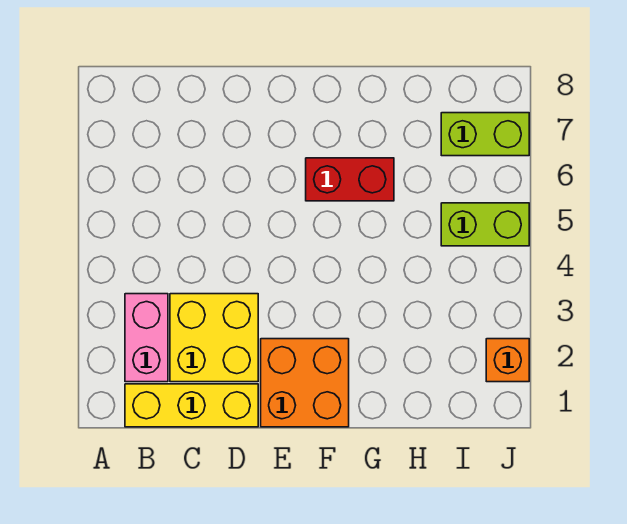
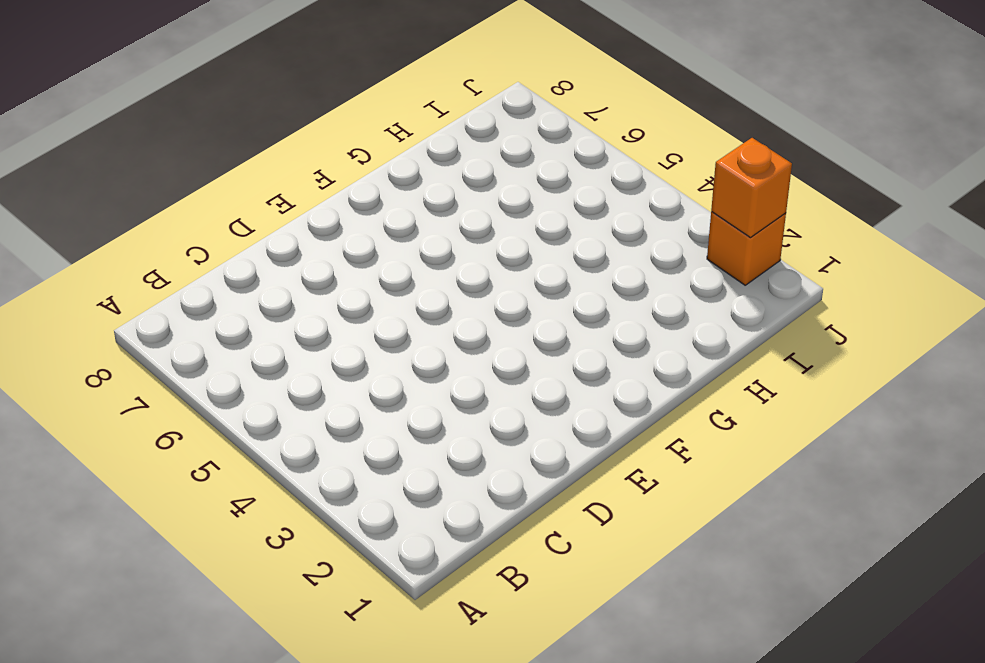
orange brick J2 level 2 -> none
none -> yellow brick B1:D1 level 1
none -> pink brick B2:B3 level 1

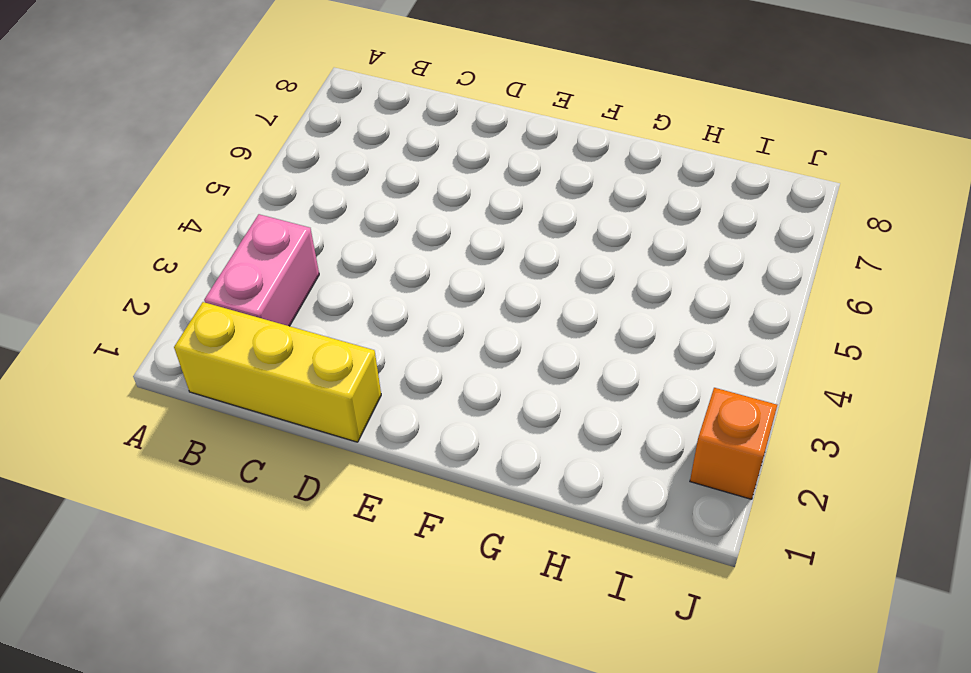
none -> yellow brick C2:D3 level 1
none -> orange brick E1:F2 level 1

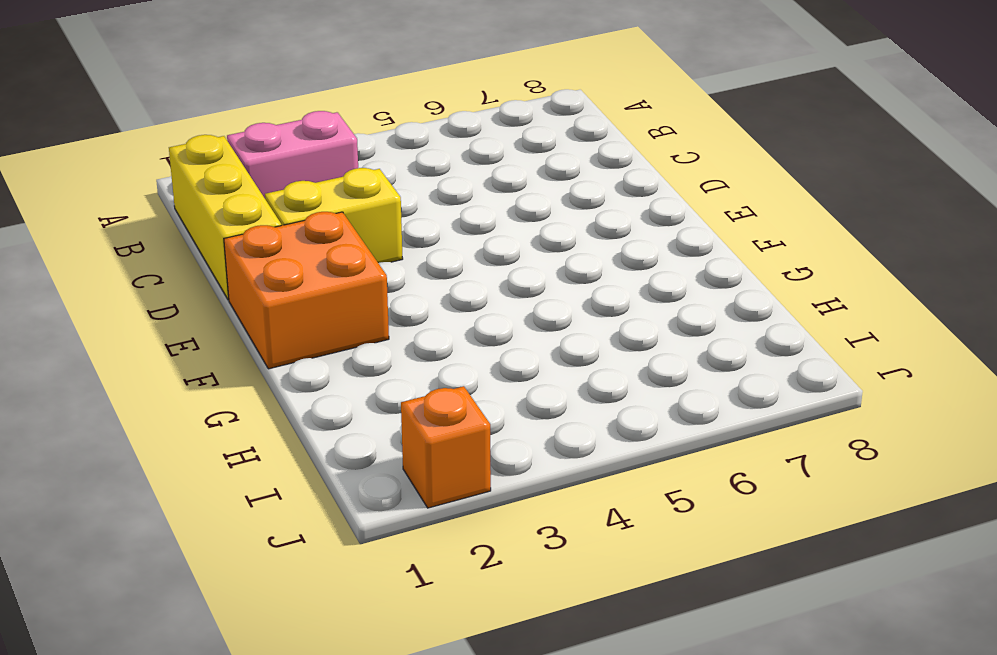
yellow brick D2:D3 level 1 -> yellow brick C2:D3 level 1
none -> red brick F6:G6 level 1
none -> lime brick I5:J5 level 1

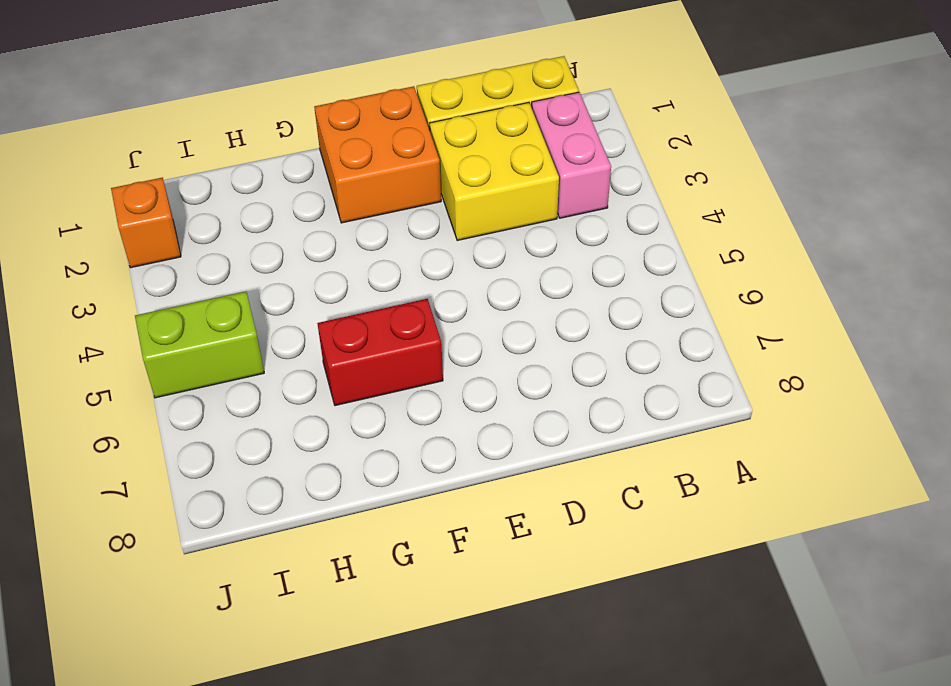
none -> lime brick I7:J7 level 1

